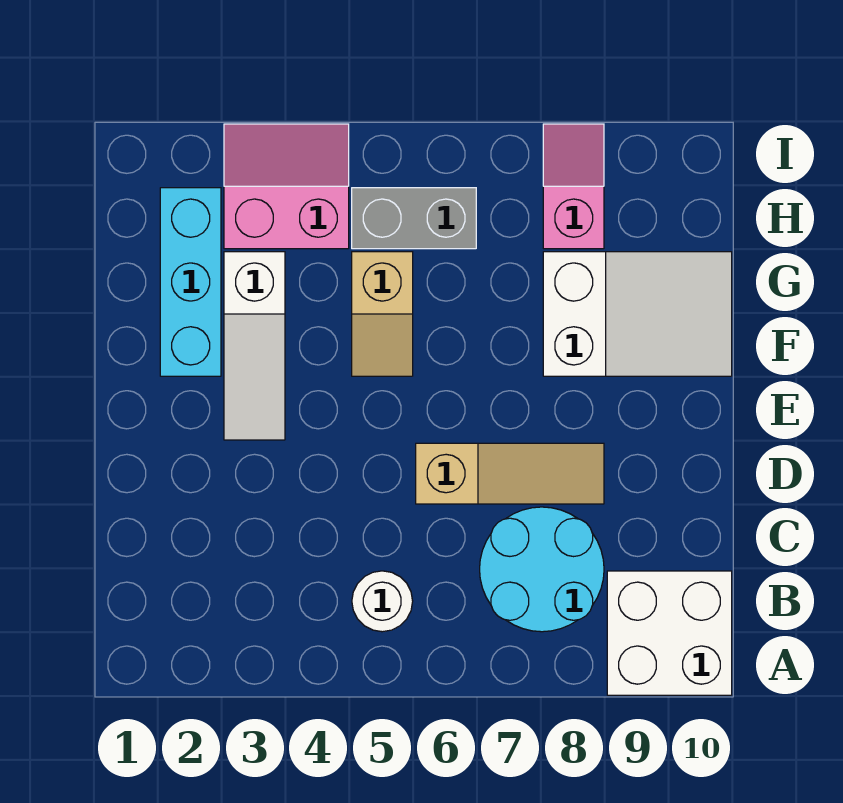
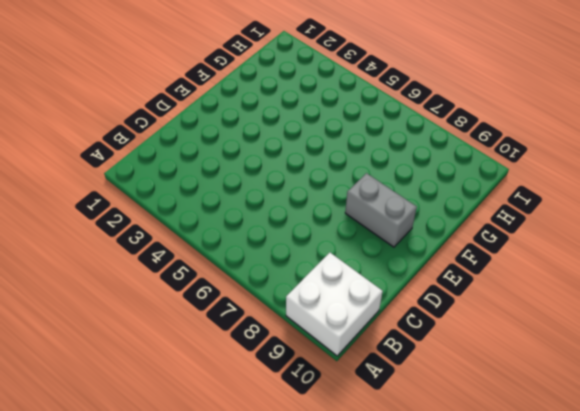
grey brick E8:E9 level 1 -> grey brick H5:H6 level 1
none -> white round brick B5 level 1
none -> cyan round brick B7:C8 level 1

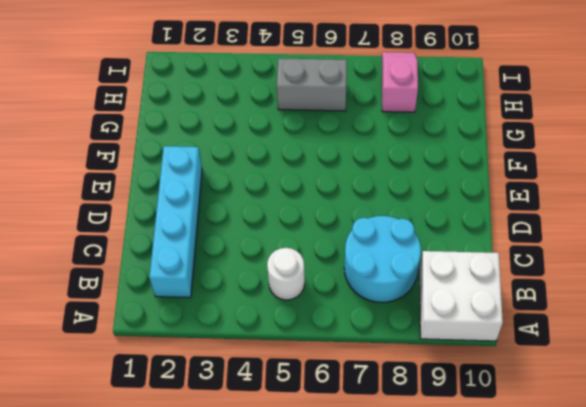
cyan brick B2:E2 level 1 -> none
none -> tan slope D6:D8 level 1 top 6
none -> white slope E3:G3 level 1 top G

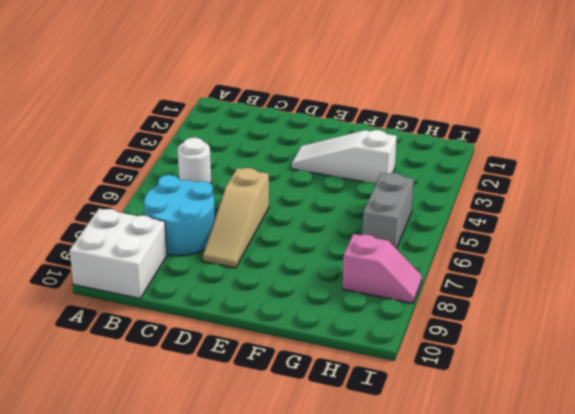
none -> cyan brick F2:H2 level 1
none -> tan slope F5:G5 level 1 top G

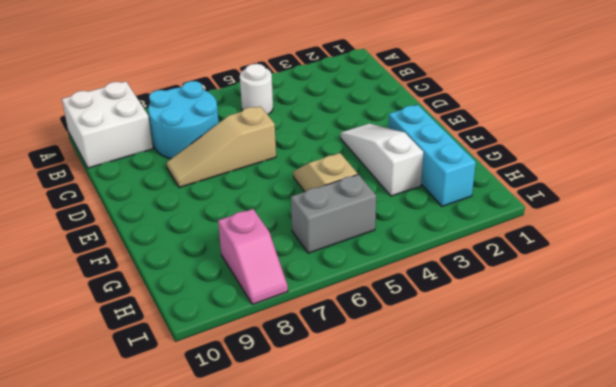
none -> white slope F8:G10 level 1 top 8
none -> pink slope H3:I4 level 1 top H

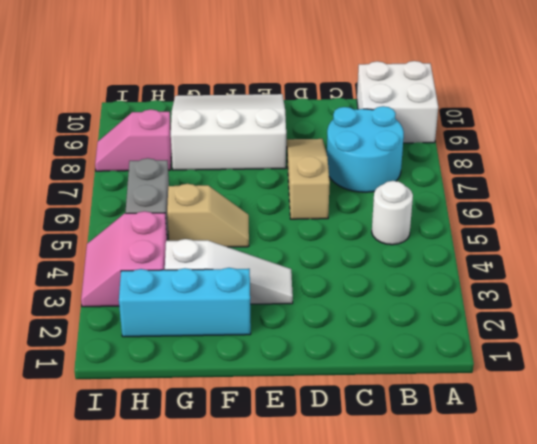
white slope E8:G10 level 1 top 8 -> white slope F8:G10 level 1 top 8

